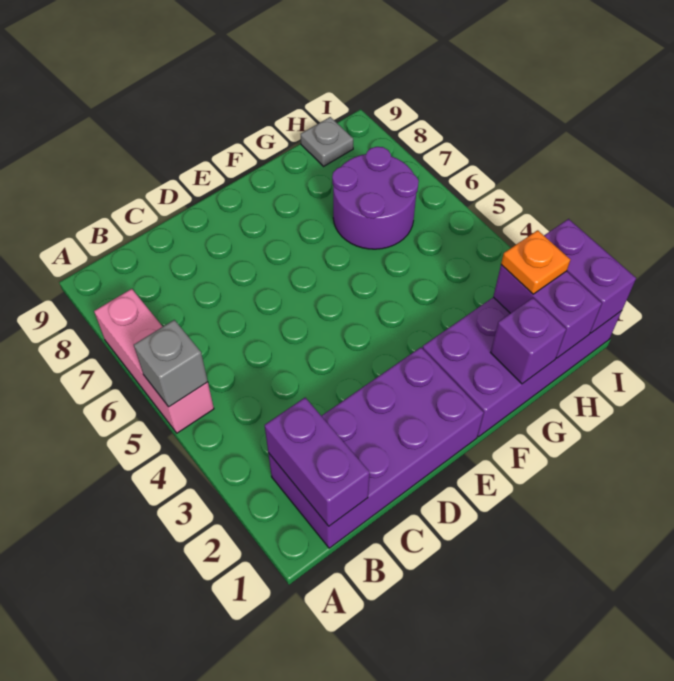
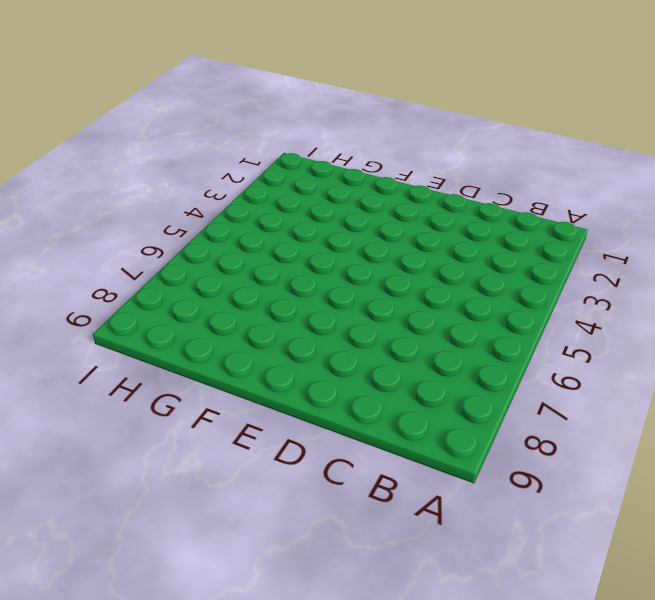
none -> pink brick A5:A7 level 1
none -> purple brick B1:E2 level 1

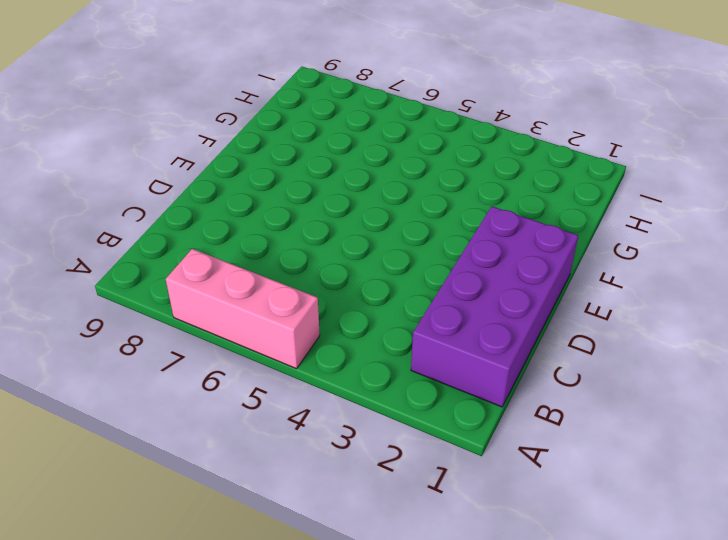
none -> purple brick F1:I2 level 1
none -> purple round brick G6:H7 level 1

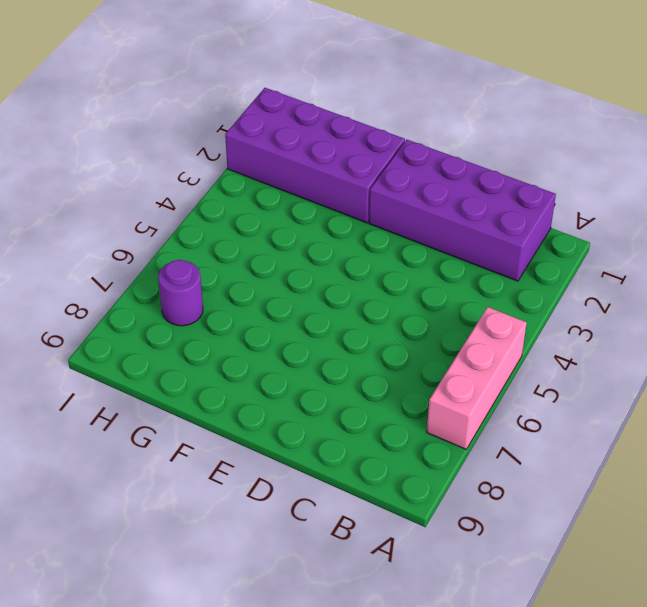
purple round brick H7 level 1 -> purple round brick G6:H7 level 1
none -> grey plate H9 level 1
none -> grey brick A5 level 2

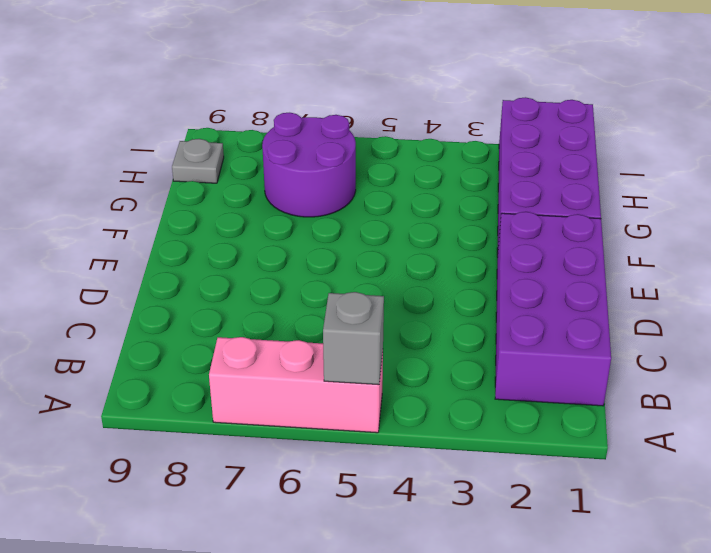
none -> purple brick B1:B2 level 2
none -> purple brick G1 level 2

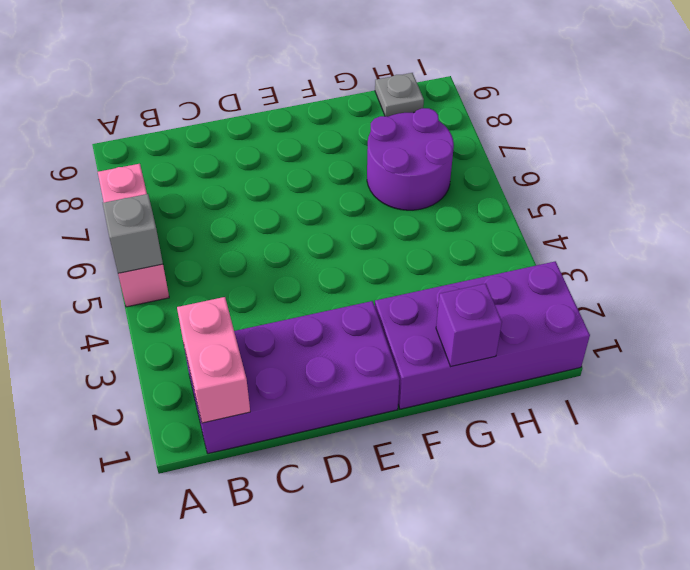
pink brick B1:B2 level 2 -> purple brick B1:B2 level 2
none -> purple brick H1:H2 level 2
none -> purple brick I1:I2 level 2

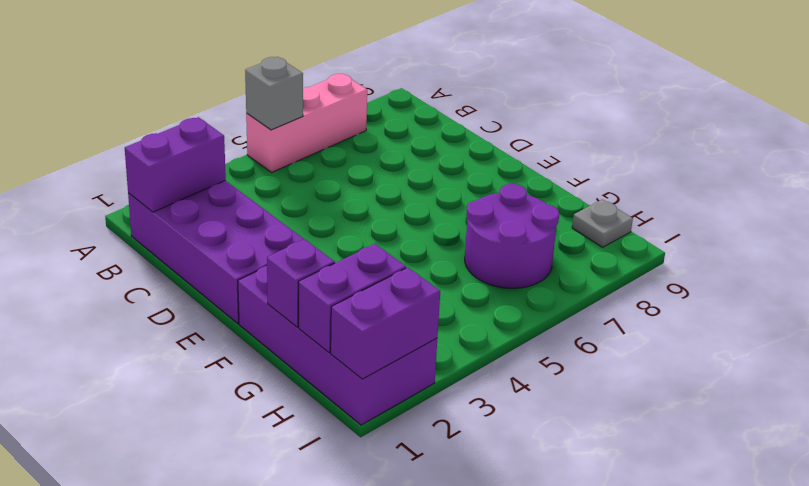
none -> orange plate H2 level 3

